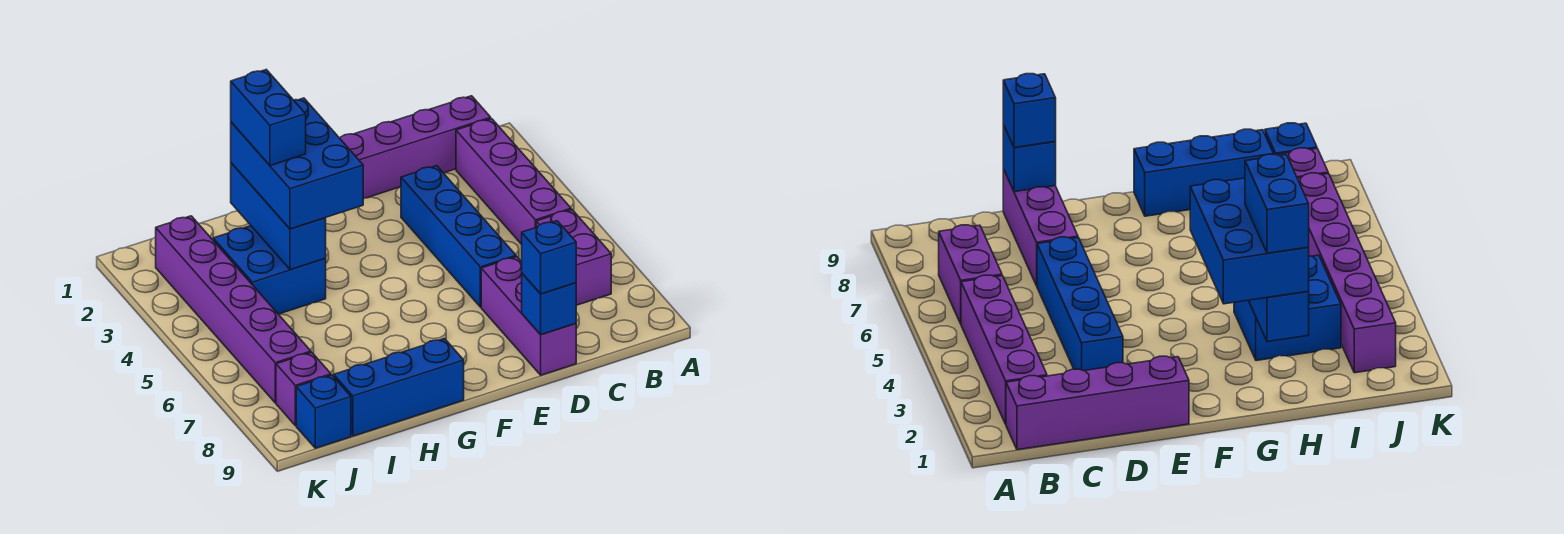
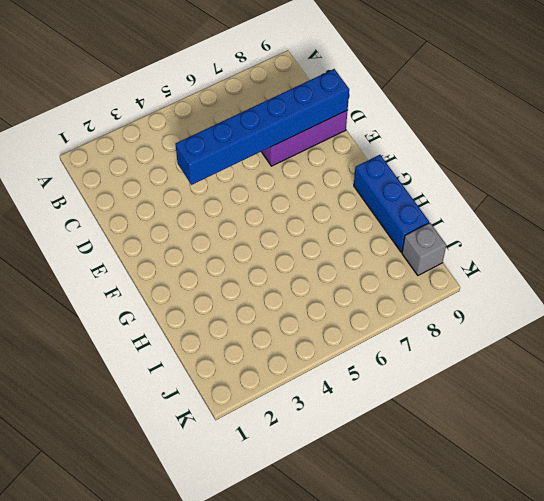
blue brick D4:D9 level 2 -> blue brick D9 level 2
grey brick J9 level 1 -> blue brick J9 level 1
none -> purple brick B1:E1 level 1
none -> purple brick B2:B5 level 1
none -> purple brick B6:B7 level 1

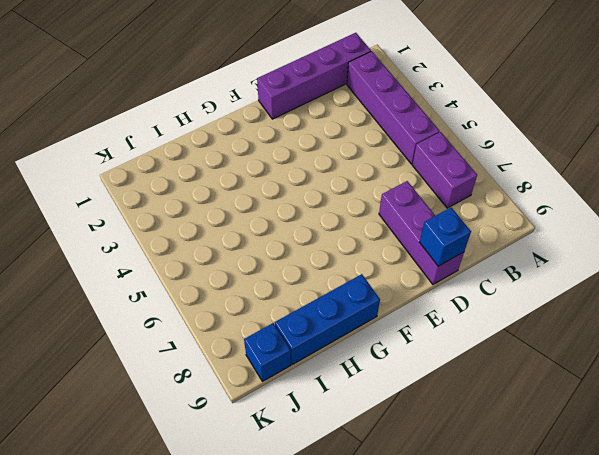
none -> blue brick D3:D6 level 1
none -> blue brick H3:I4 level 1
none -> purple brick J2:J7 level 1

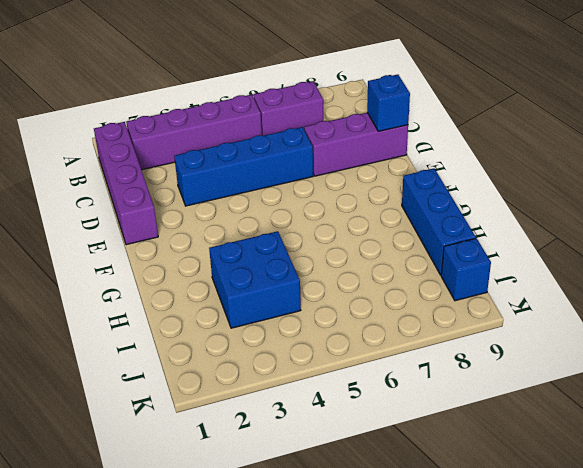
none -> purple brick J2:J7 level 1
none -> purple brick J8 level 1
none -> blue brick H2:H4 level 2

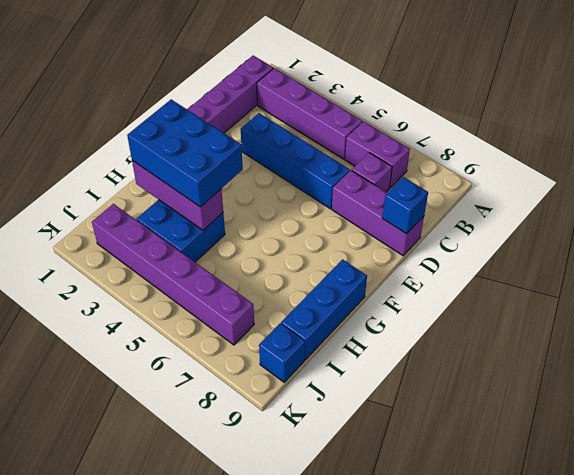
purple brick C7 level 1 -> purple brick J8 level 1
purple brick H2:H4 level 2 -> blue brick H2:H4 level 2
none -> blue brick D9 level 3
none -> blue brick H2:H3 level 4

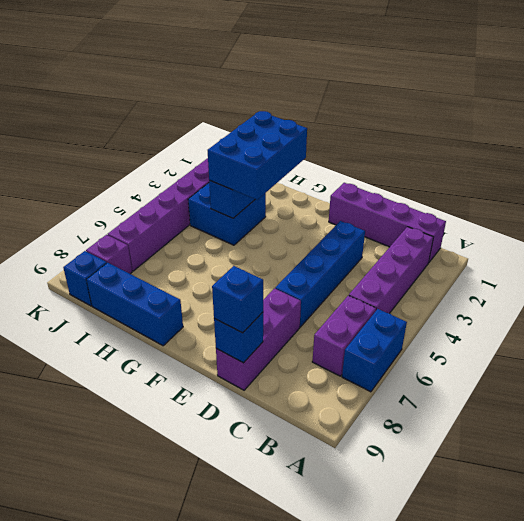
blue brick A6:A7 level 1 -> blue brick H2:H3 level 4

